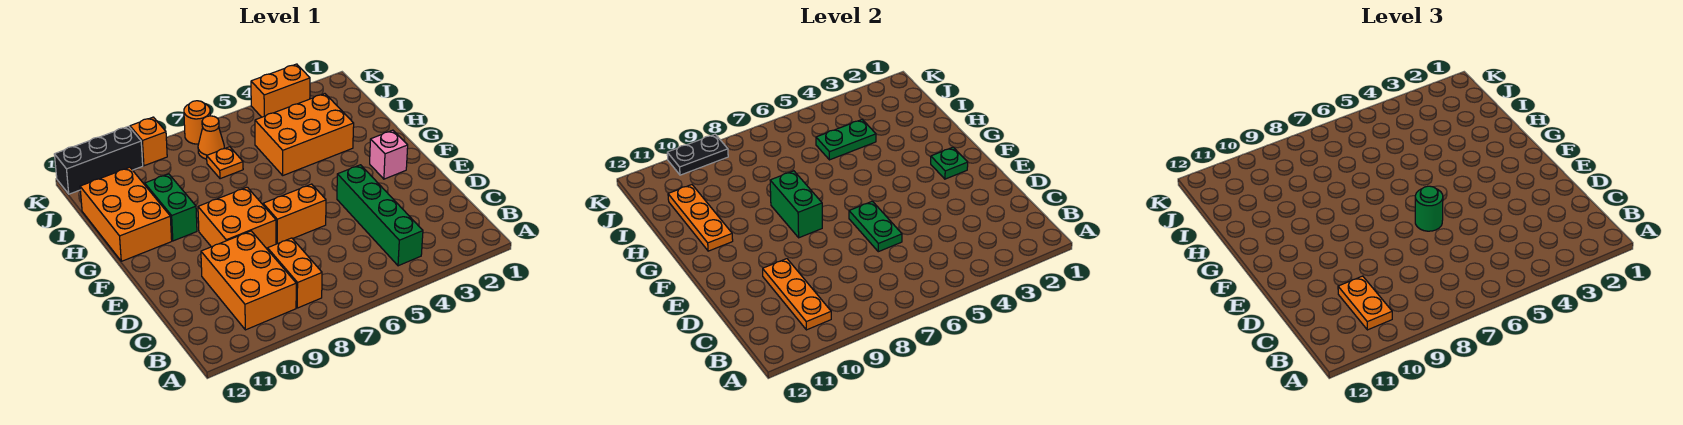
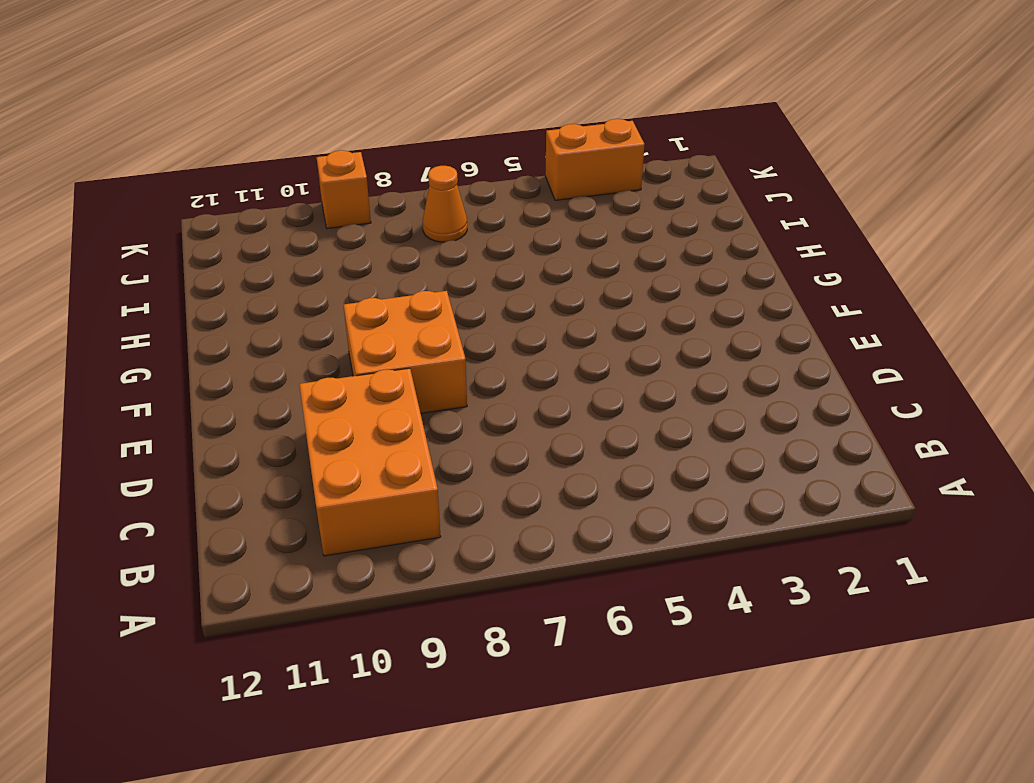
none -> green brick B4:E4 level 1
none -> orange brick B8:C8 level 1
none -> orange brick E6:E7 level 1

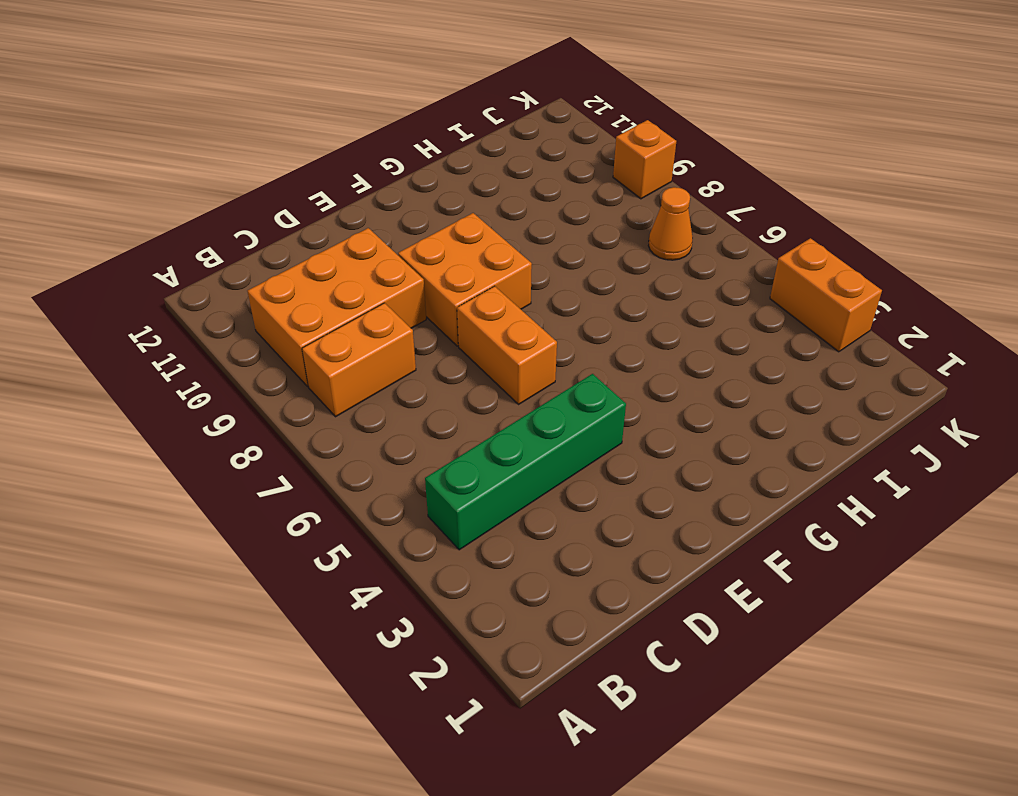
none -> pink brick F2 level 1
none -> green brick G10:H10 level 1
none -> orange brick G11:I12 level 1

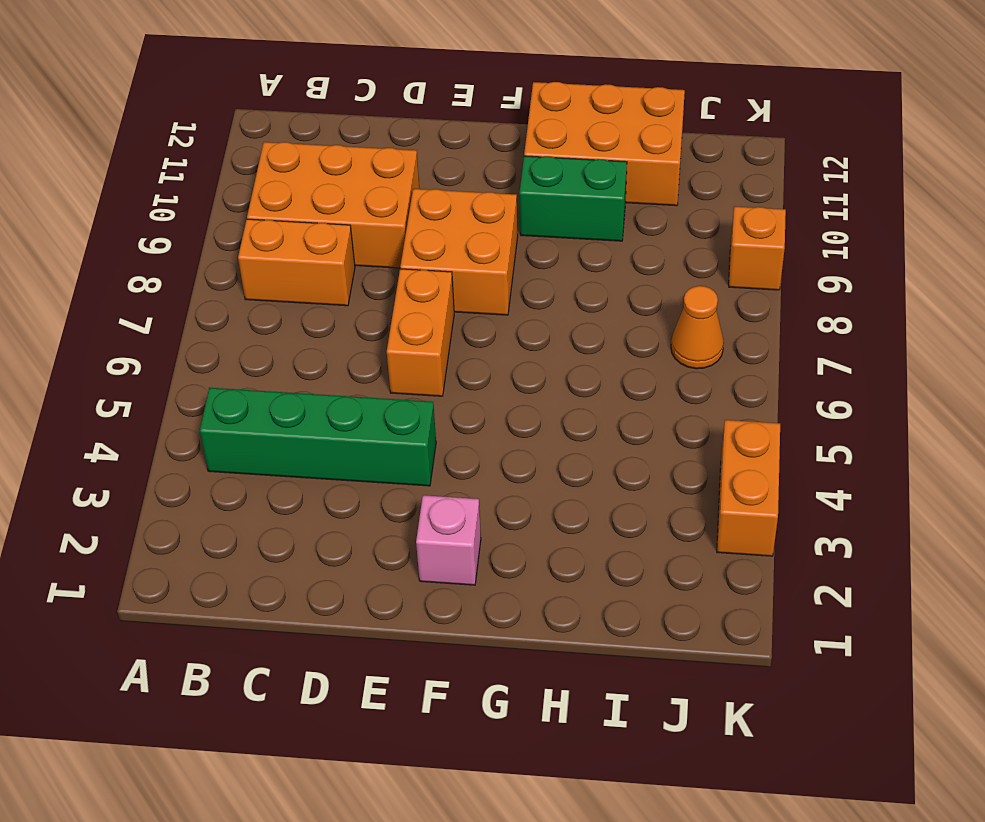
none -> orange brick H3:I5 level 1
none -> orange plate I7 level 1
none -> orange round brick K7 level 1

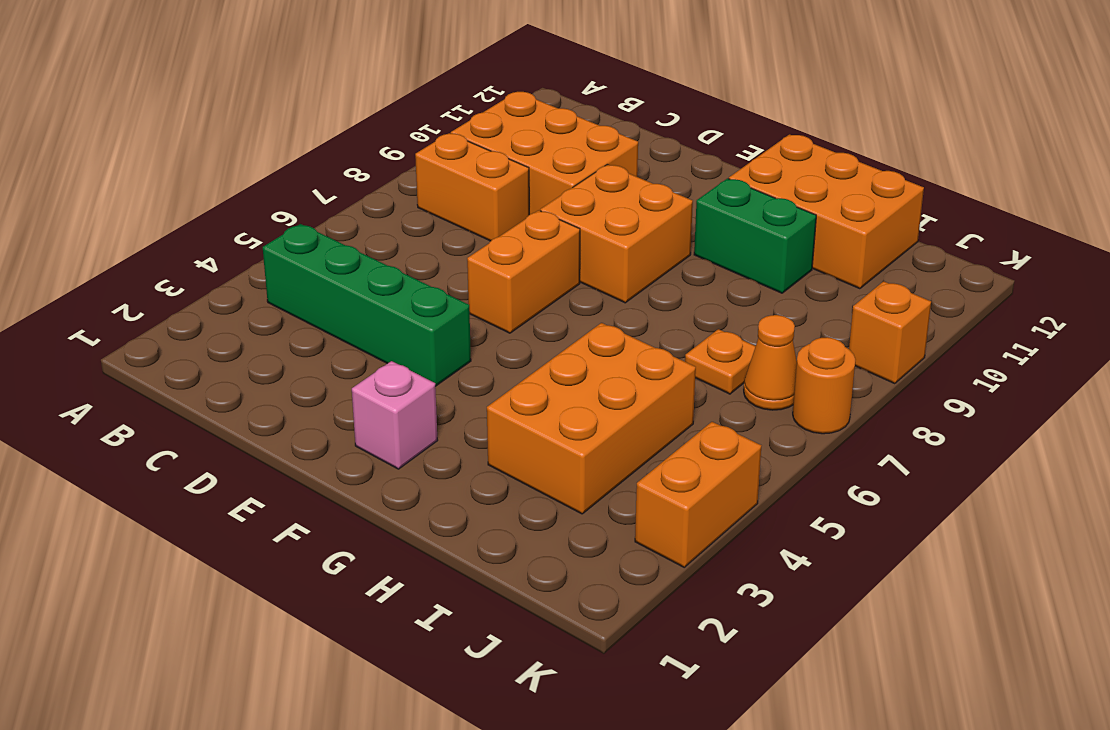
none -> black brick K10:K12 level 1
none -> orange plate B10:D10 level 2
none -> green plate D6:E6 level 2

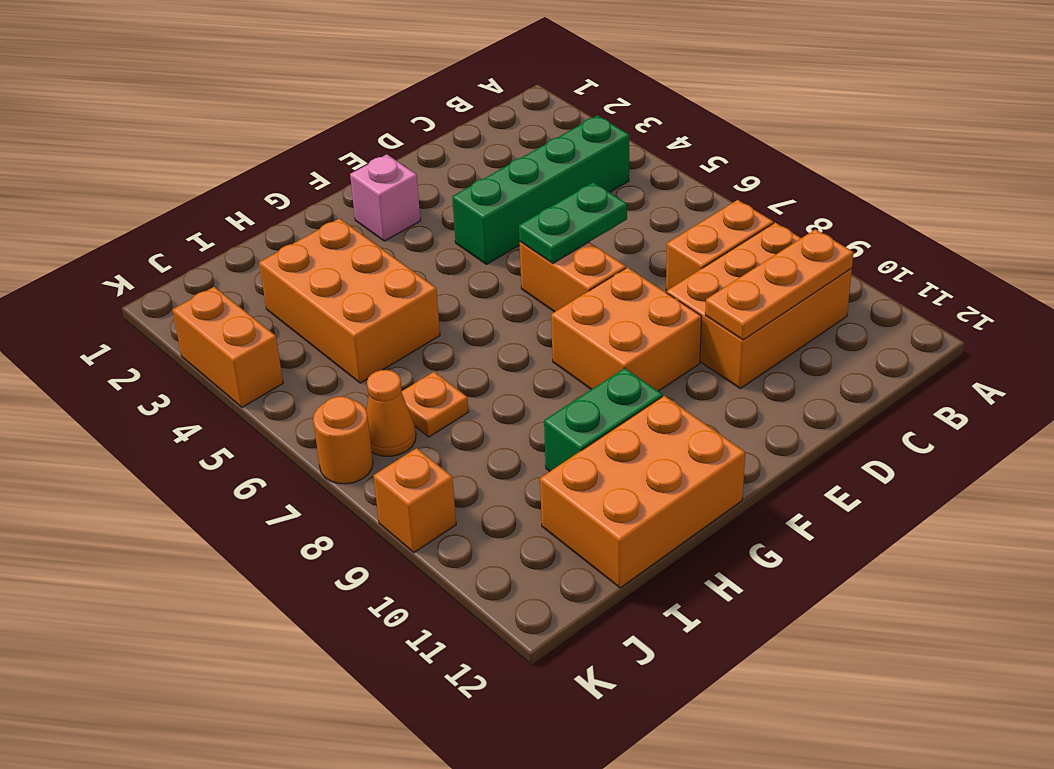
none -> black brick K10:K12 level 1
none -> green plate F2 level 2
none -> green brick F8:G8 level 2

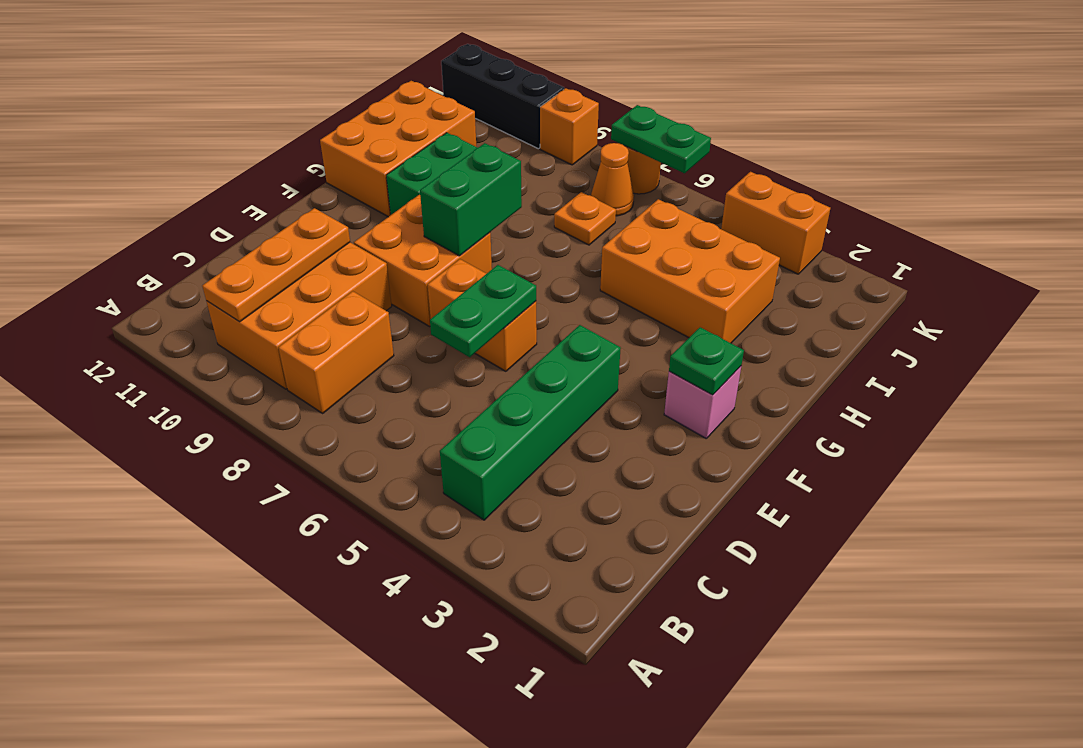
green plate K6:K7 level 2 -> green plate I4:I5 level 2
none -> orange plate G11:I11 level 2
none -> black plate K9:K10 level 2
none -> orange plate B10:C10 level 3

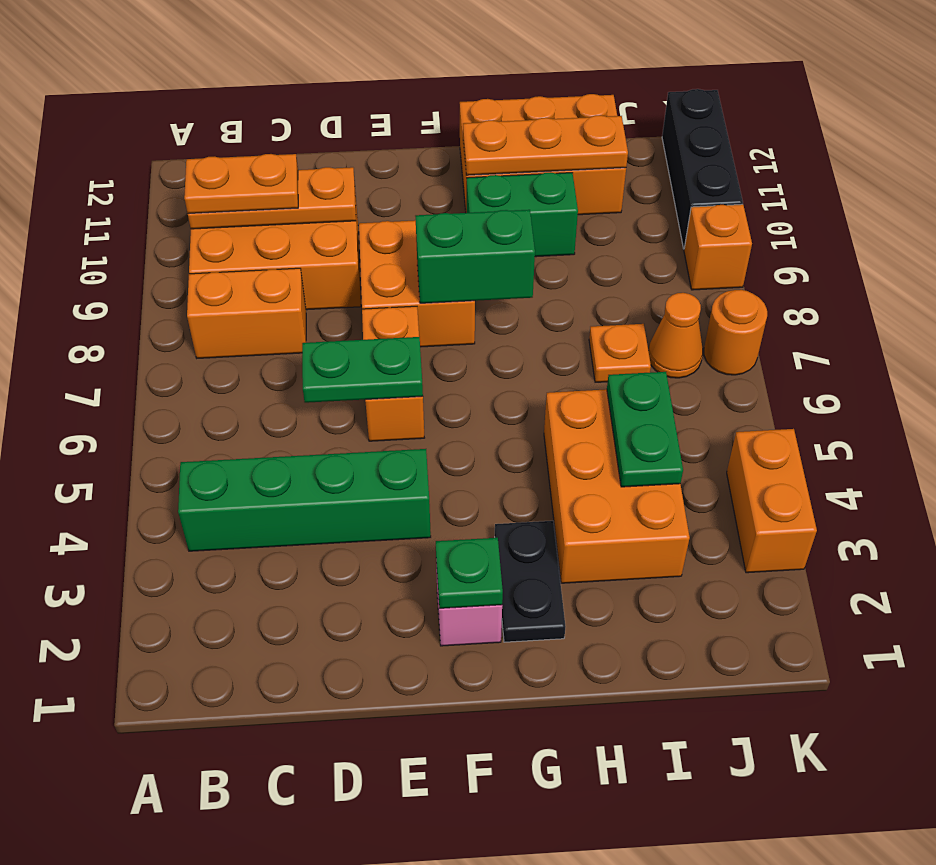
black plate G2:G3 level 1 -> black plate K9:K10 level 2
none -> green round brick E6 level 3

